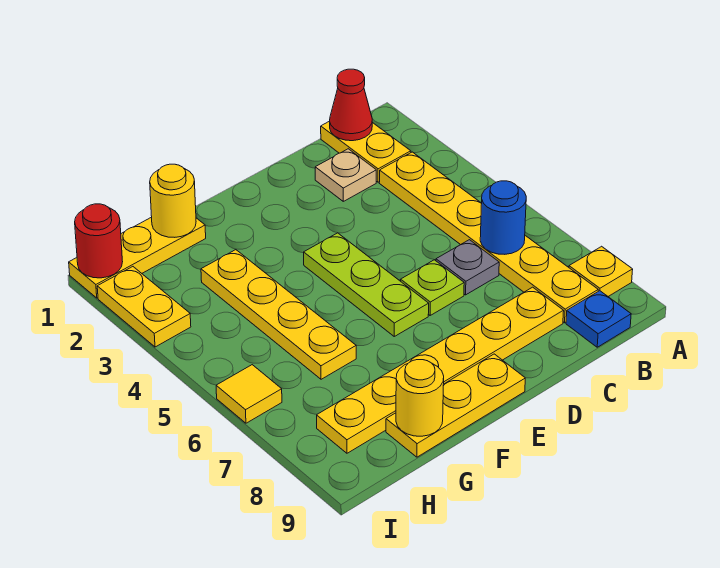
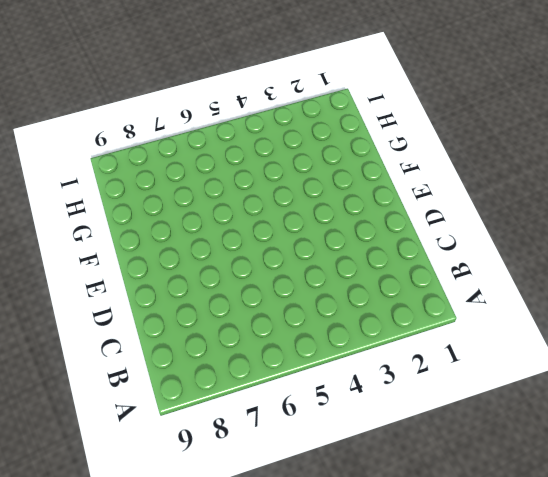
none -> yellow plate A8 level 1
none -> yellow plate B1:B2 level 1
none -> yellow plate B3:B8 level 1

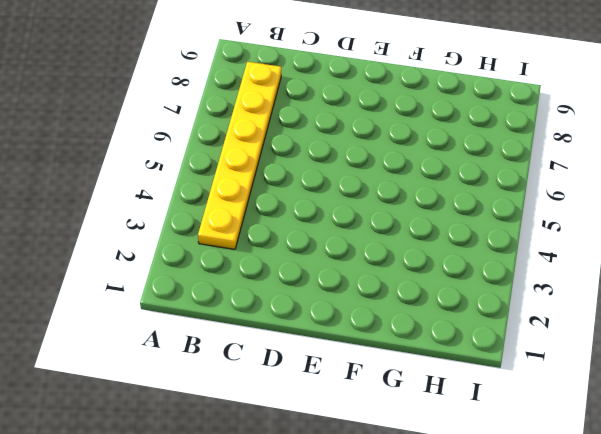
none -> yellow plate A8 level 1
none -> yellow plate B1:B2 level 1
none -> blue plate B9 level 1

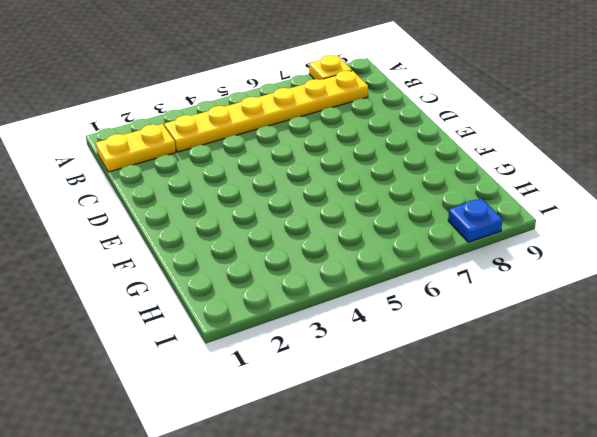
blue plate I8 level 1 -> blue plate B9 level 1
none -> tan plate C2 level 1
none -> grey plate C6 level 1
none -> yellow plate C8:H8 level 1

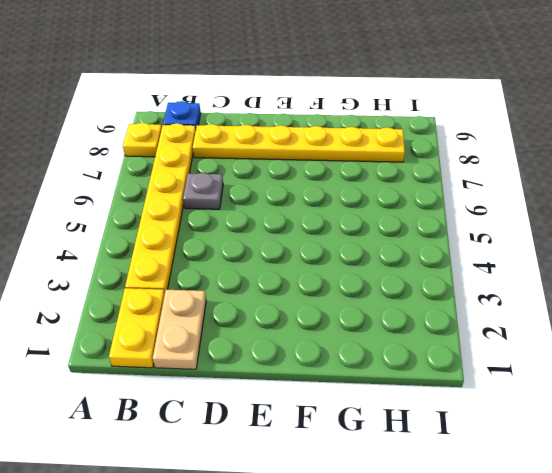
tan plate C1:C2 level 1 -> tan plate C2 level 1
none -> lime plate D6 level 1
none -> lime plate E4:E6 level 1
none -> yellow plate E9:G9 level 1

